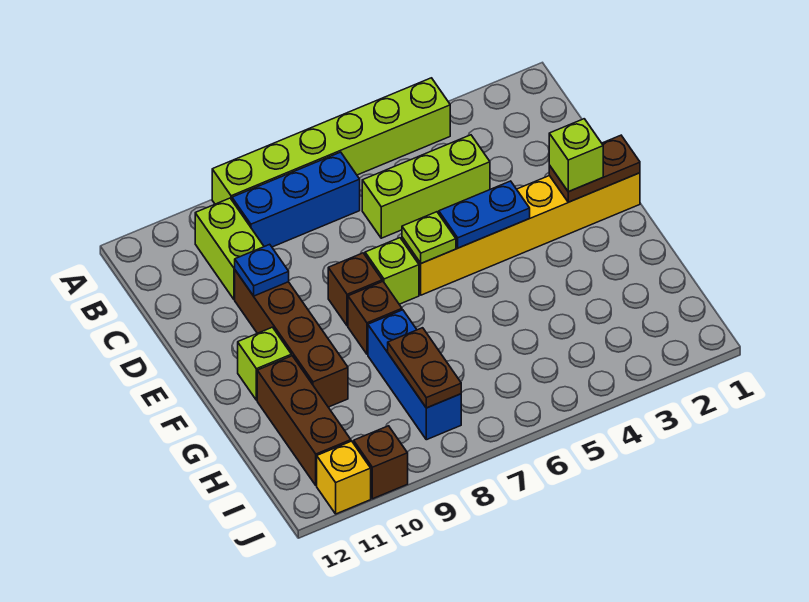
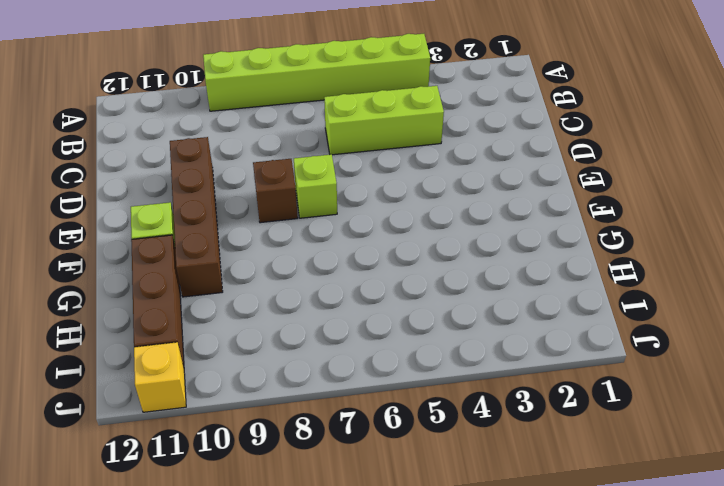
none -> blue brick B7:B9 level 1
none -> lime brick B10:C10 level 1
none -> yellow brick E1:E6 level 1

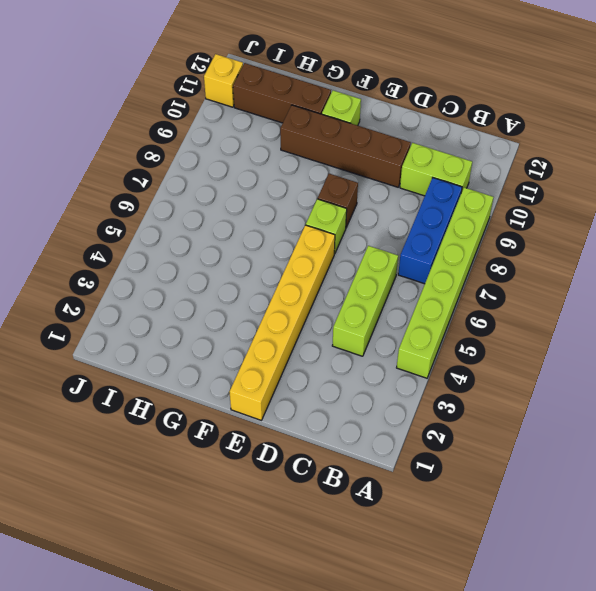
none -> brown brick F8 level 1
none -> blue brick G8:I8 level 1
none -> brown brick J10 level 1

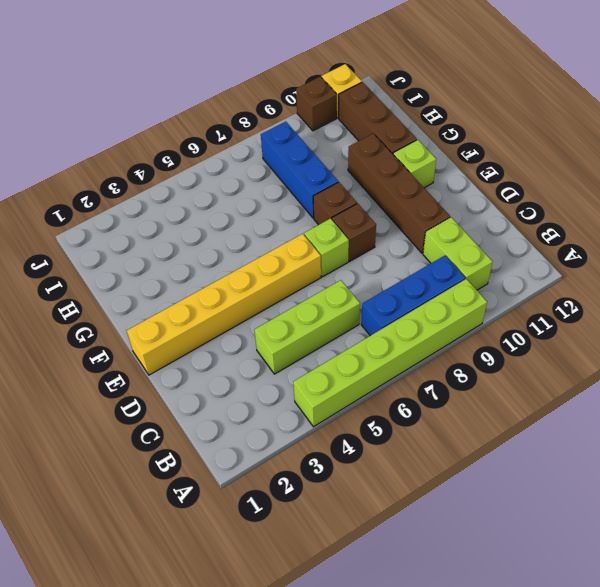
none -> blue plate D10 level 2
none -> brown plate E1:E2 level 2
none -> blue plate E4:E5 level 2

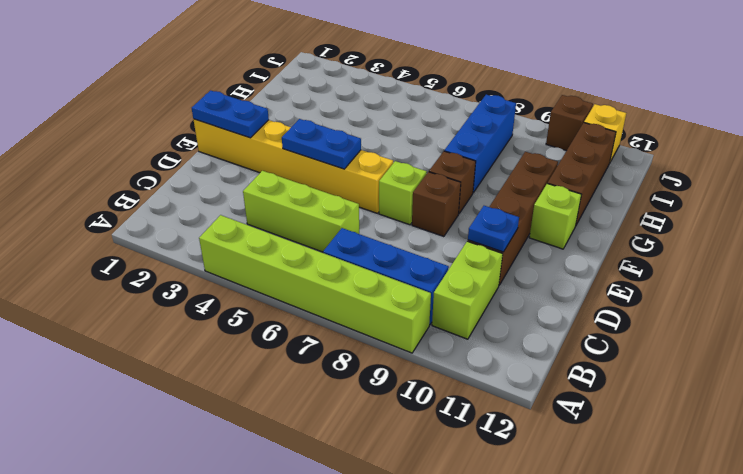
blue plate E1:E2 level 2 -> brown plate E1:E2 level 2
none -> lime plate E6 level 2
none -> brown plate H8:I8 level 2
none -> lime brick E2 level 3

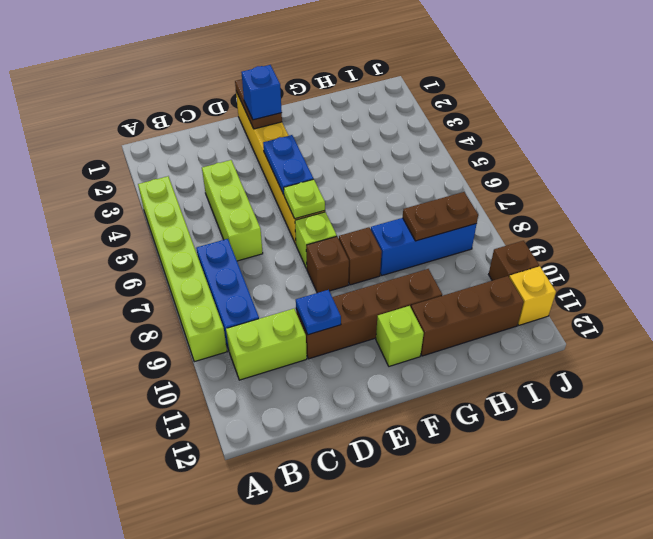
blue brick E2 level 3 -> lime brick E2 level 3

